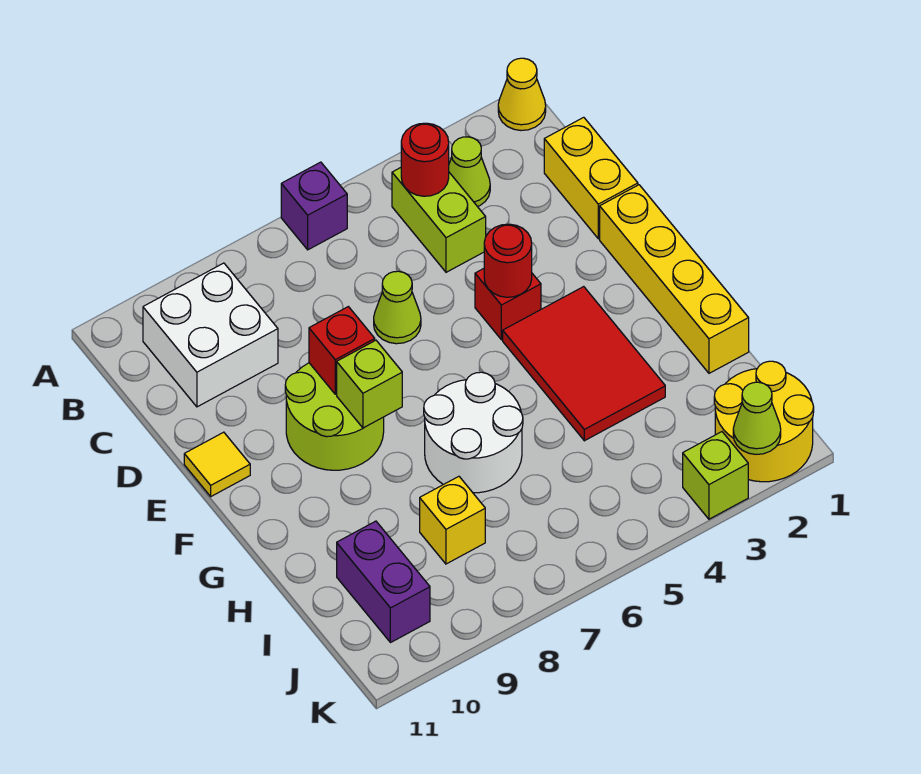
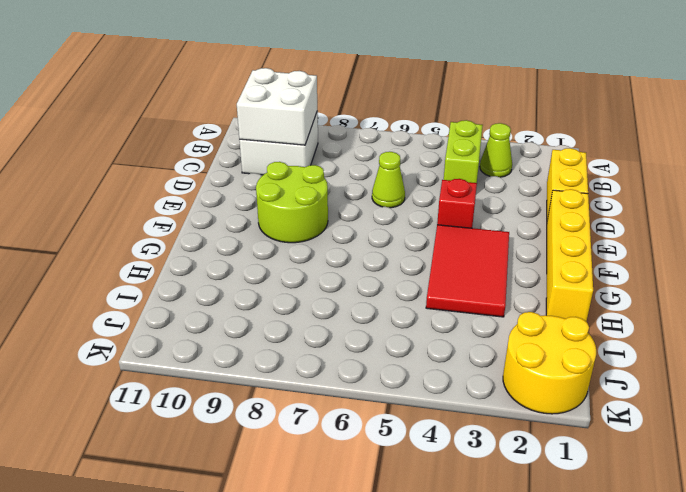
white brick B9:C10 level 2 -> none
none -> yellow cone A1 level 1
none -> purple brick A6 level 1
none -> yellow tile E11 level 1

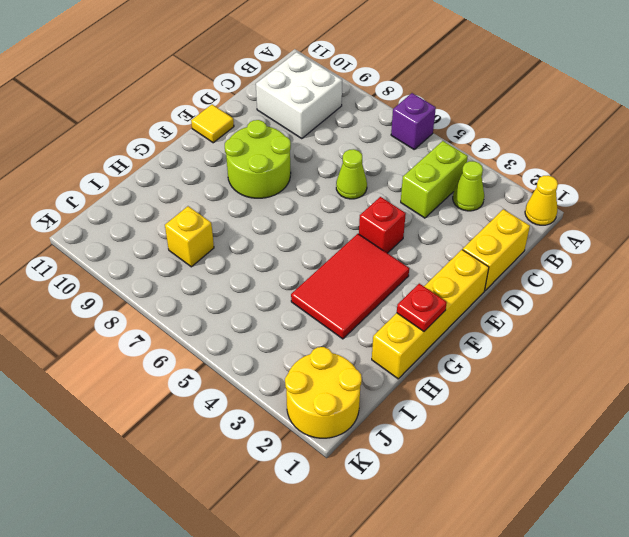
red plate G1 level 2 -> none
none -> white round brick G6:H7 level 1
none -> purple brick I10:J10 level 1
none -> lime brick K3 level 1

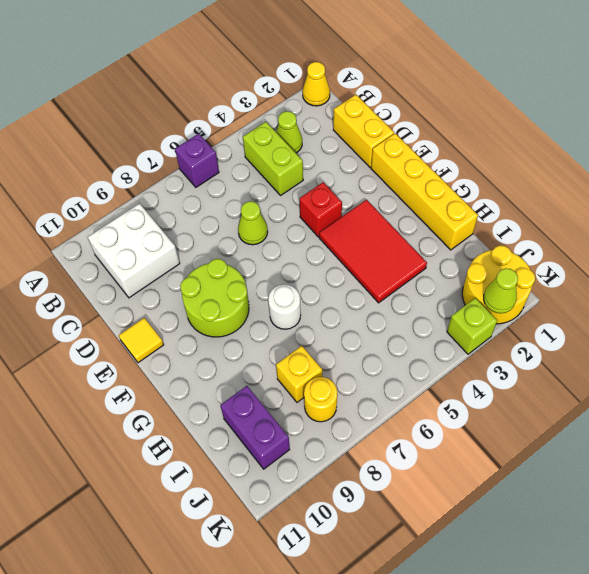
white round brick G7 level 1 -> white round brick G6:H7 level 1
yellow round brick J8 level 1 -> none
none -> red round brick B4 level 2
none -> red round brick E4 level 2
none -> red brick E8 level 2

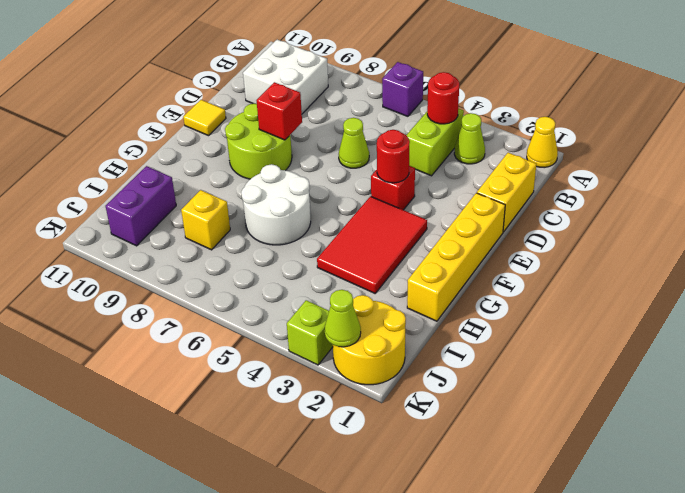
none -> lime brick F8 level 2

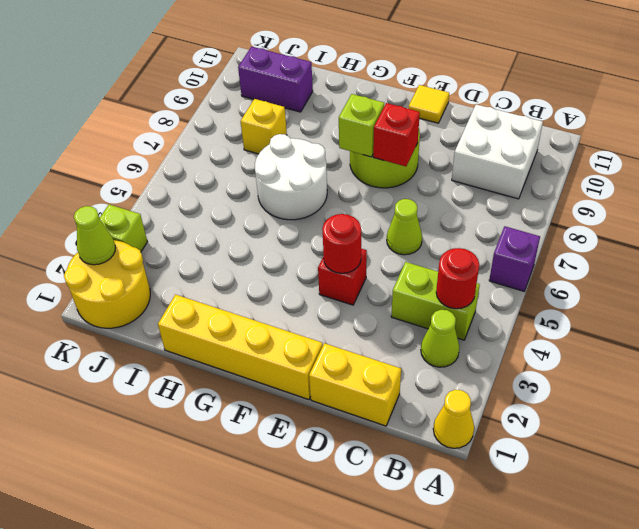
none -> red tile F3:H4 level 1

